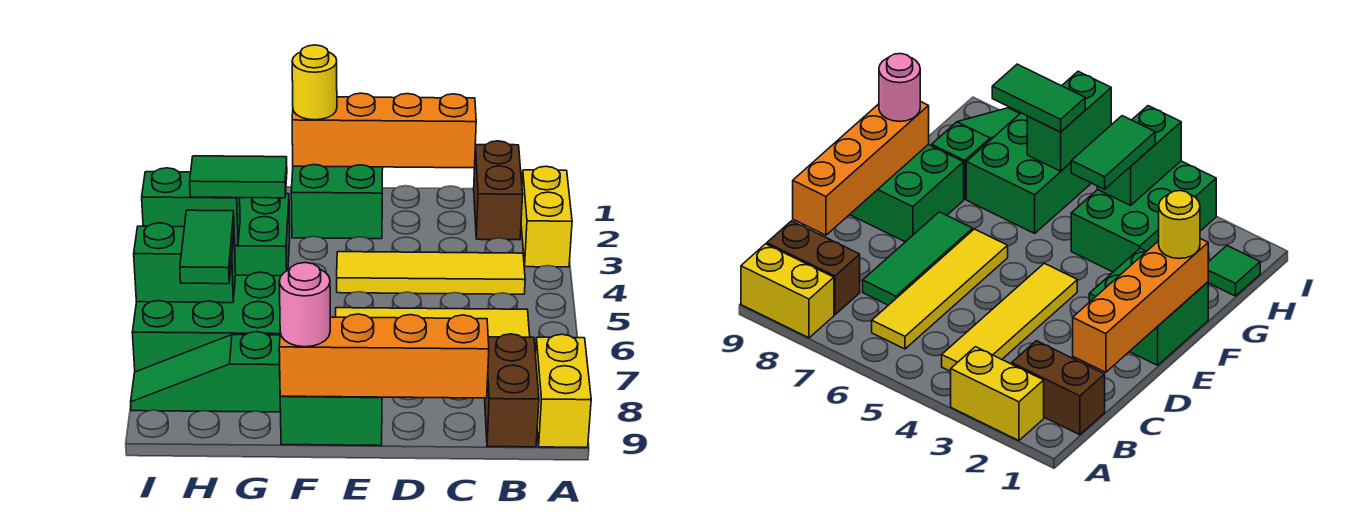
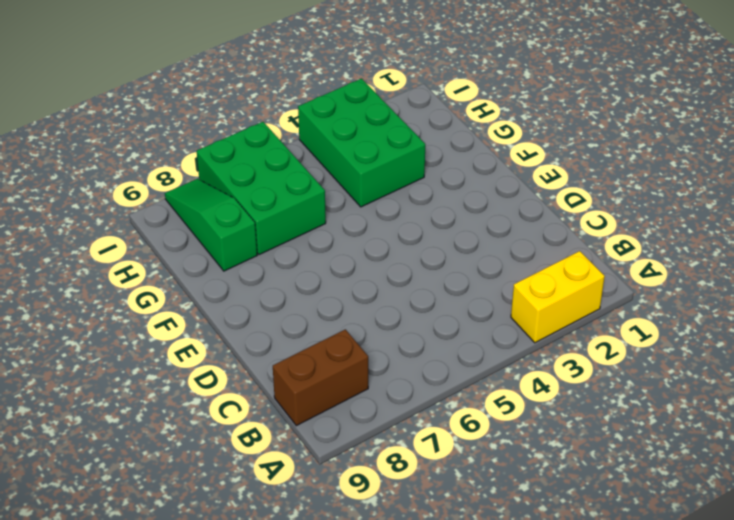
none -> yellow brick A8:A9 level 1
none -> brown brick B1:B2 level 1
none -> yellow tile B4:E4 level 1

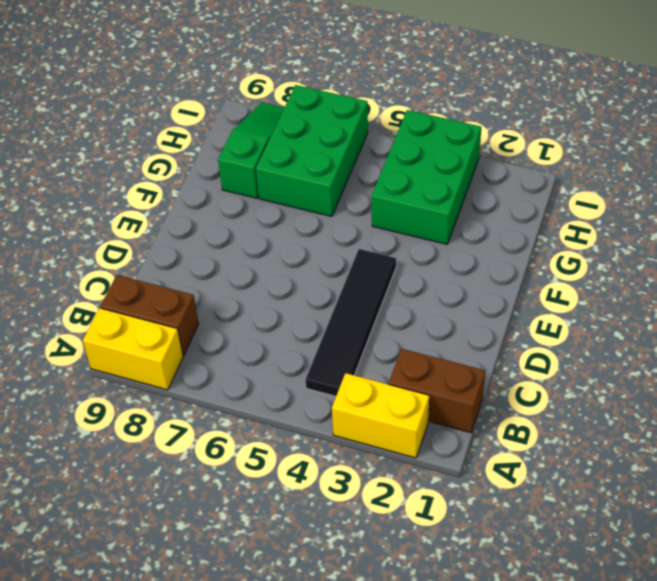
black tile B4:E4 level 1 -> yellow tile B4:E4 level 1
none -> yellow tile B6:E6 level 1
none -> green tile C7:E7 level 1
none -> green brick E1:F2 level 1

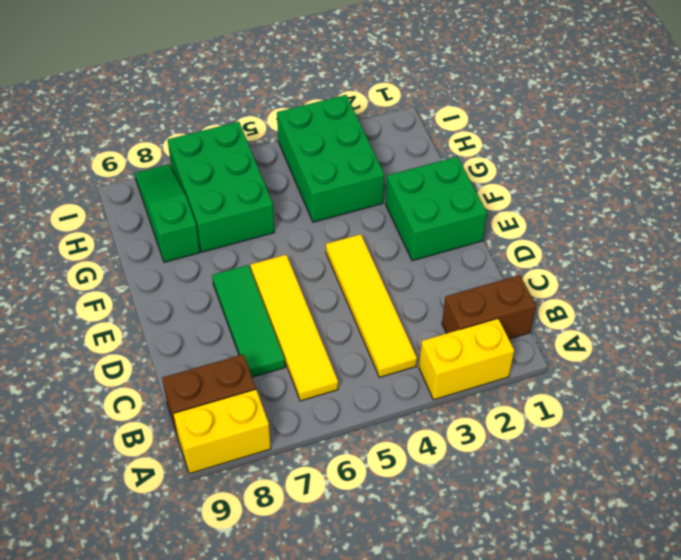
none -> green brick E8:F9 level 1
none -> green tile H1 level 1
none -> orange brick C1:F1 level 2

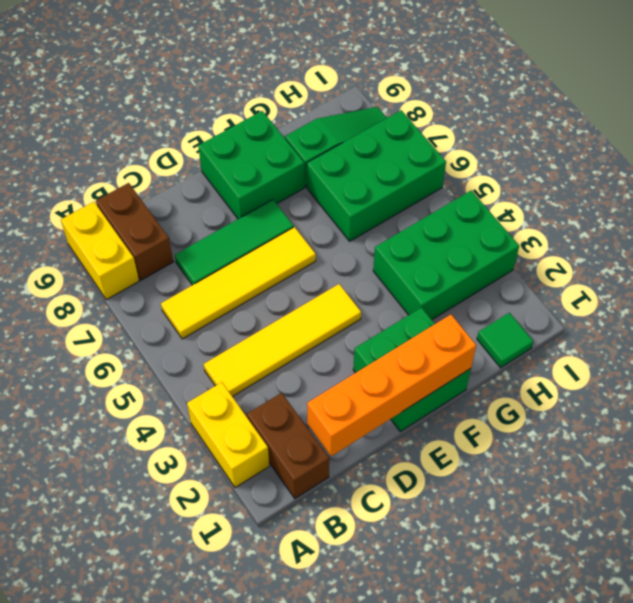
none -> orange brick C9:F9 level 2
none -> green brick H4:I4 level 2
none -> green brick H6:I6 level 2

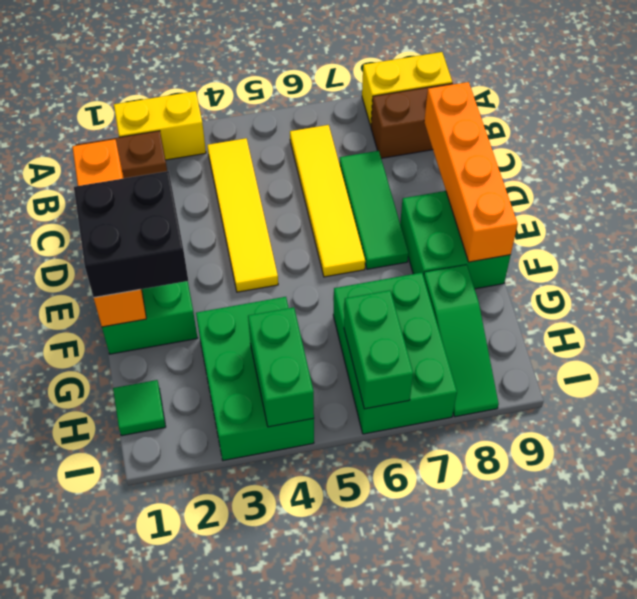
black brick E1:F2 level 3 -> yellow round brick F1 level 3
none -> pink round brick F9 level 3
none -> green tile G4:H4 level 3
none -> green tile H6:H7 level 3

